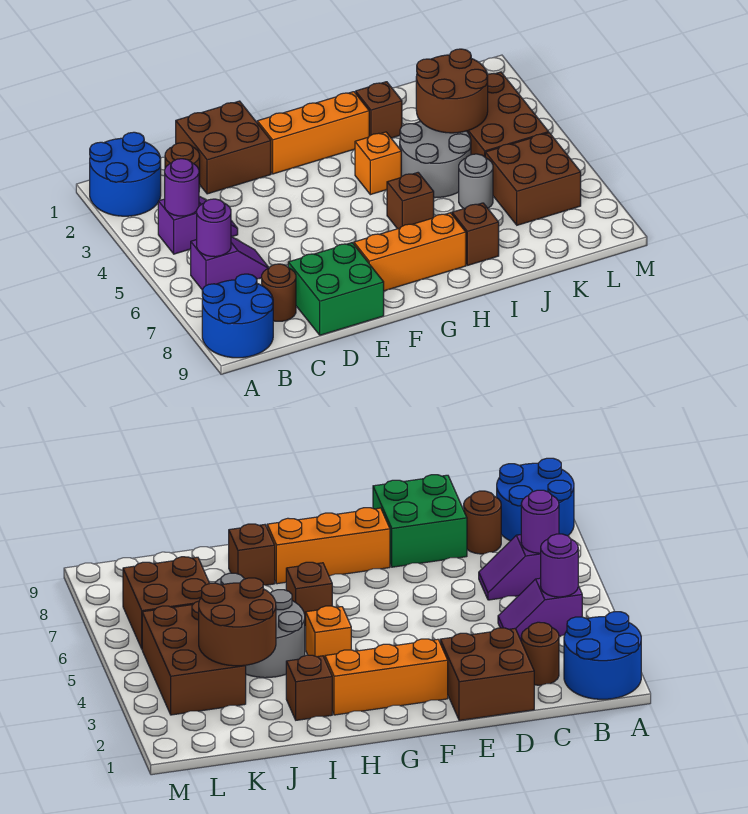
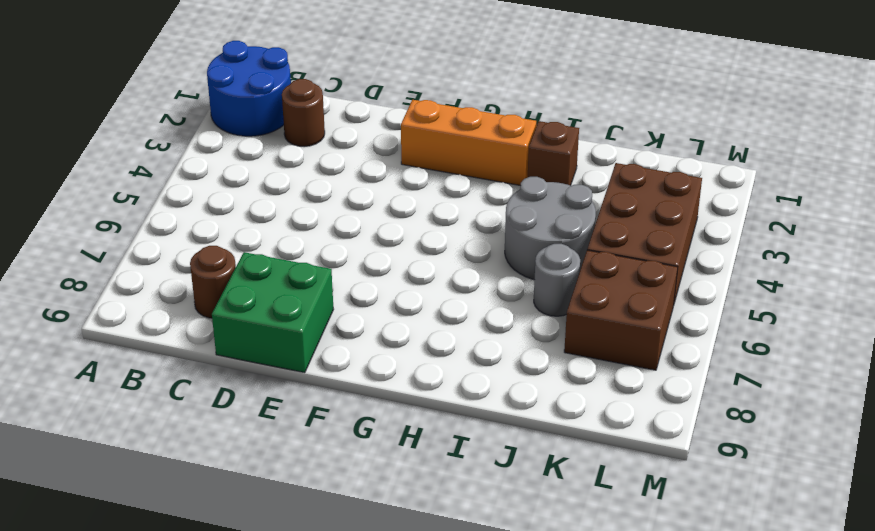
none -> blue round brick A8:B9 level 1
none -> purple slope B4:C4 level 1 top B
none -> purple slope B6:C6 level 1 top B

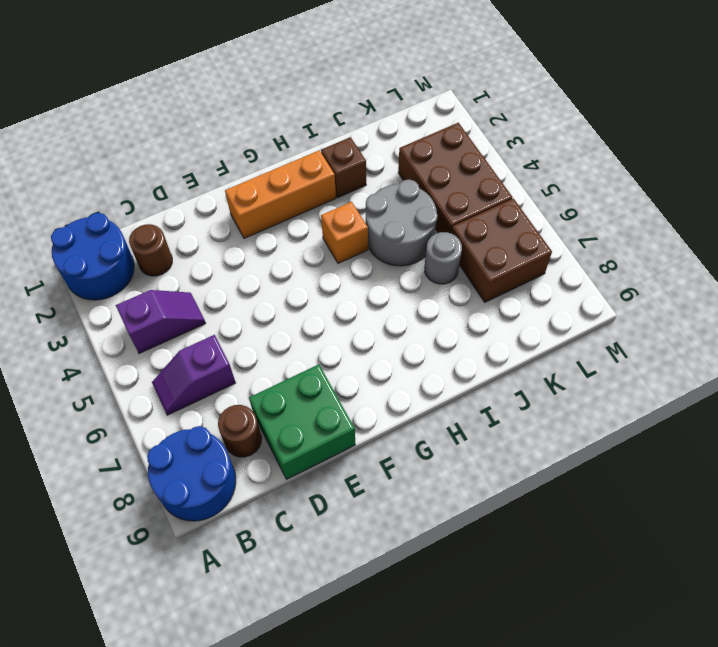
purple slope B6:C6 level 1 top C -> purple slope B6:C6 level 1 top B
none -> brown brick D1:E2 level 1
none -> orange brick F8:H8 level 1
none -> brown brick H6 level 1

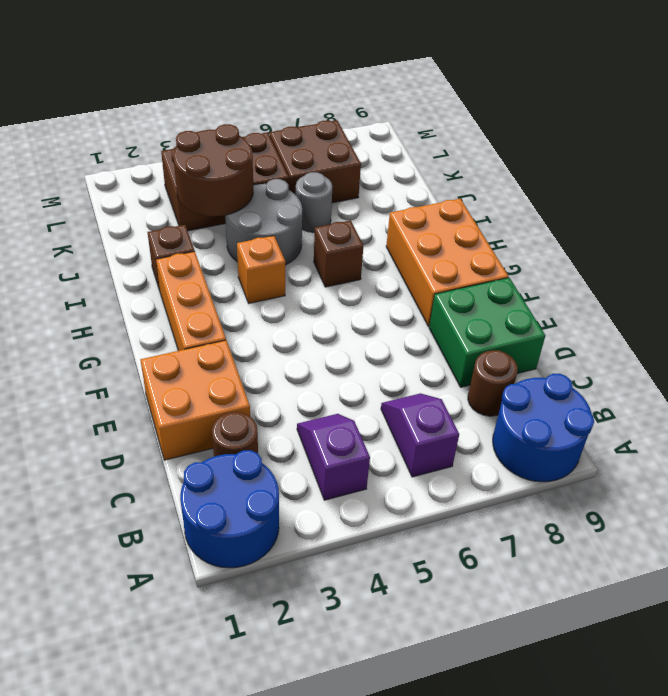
orange brick D1:E2 level 1 -> brown brick D1:E2 level 1
orange brick F8:H9 level 1 -> orange brick F8:H8 level 1
none -> brown brick I8 level 1
none -> purple round brick B4 level 2
none -> purple round brick B6 level 2

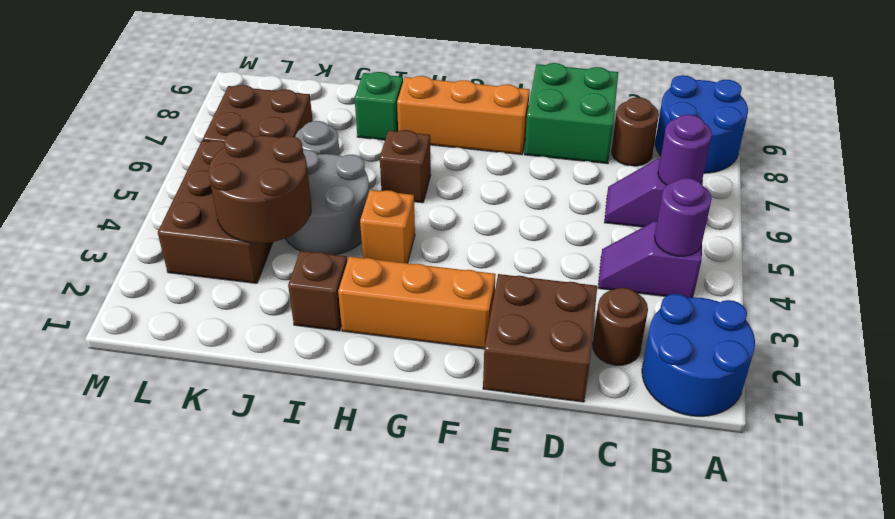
green brick I8 level 1 -> brown brick I8 level 1

